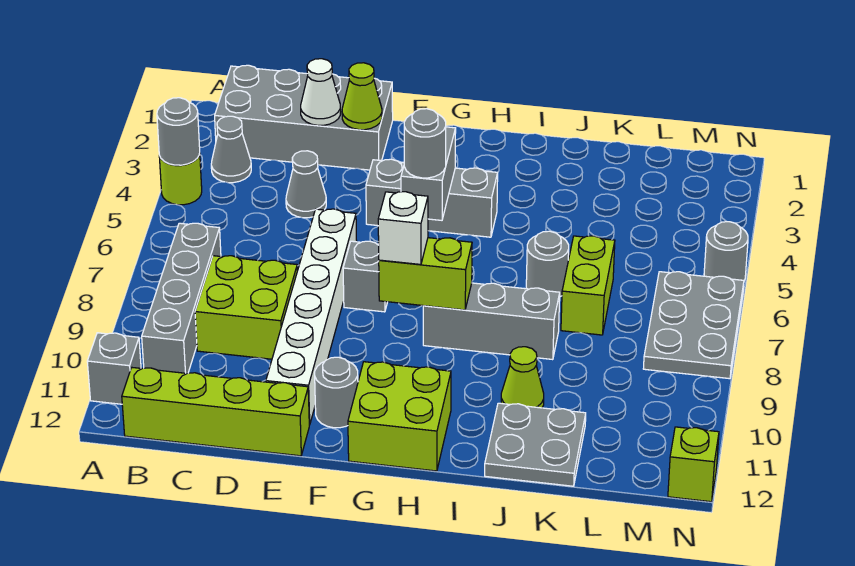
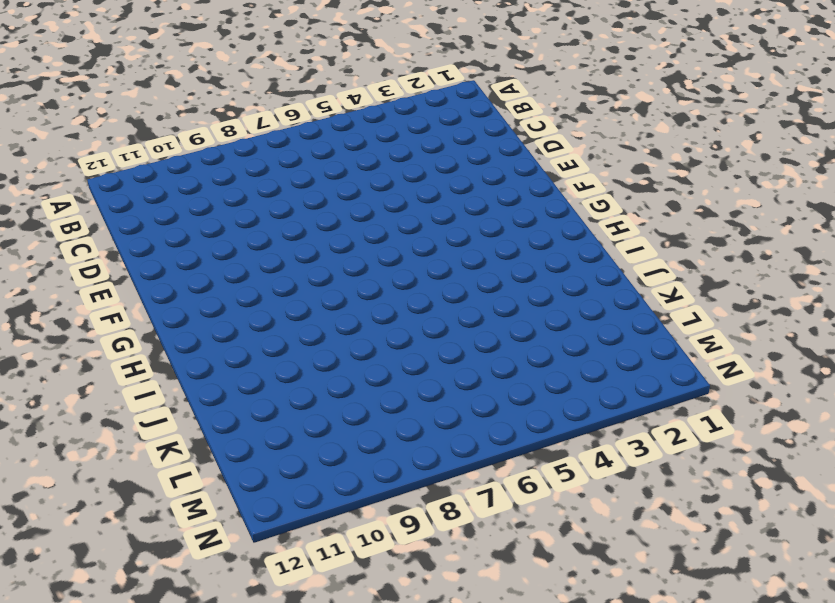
none -> lime round brick A4 level 1
none -> grey brick A11 level 1
none -> grey brick B1:E2 level 1

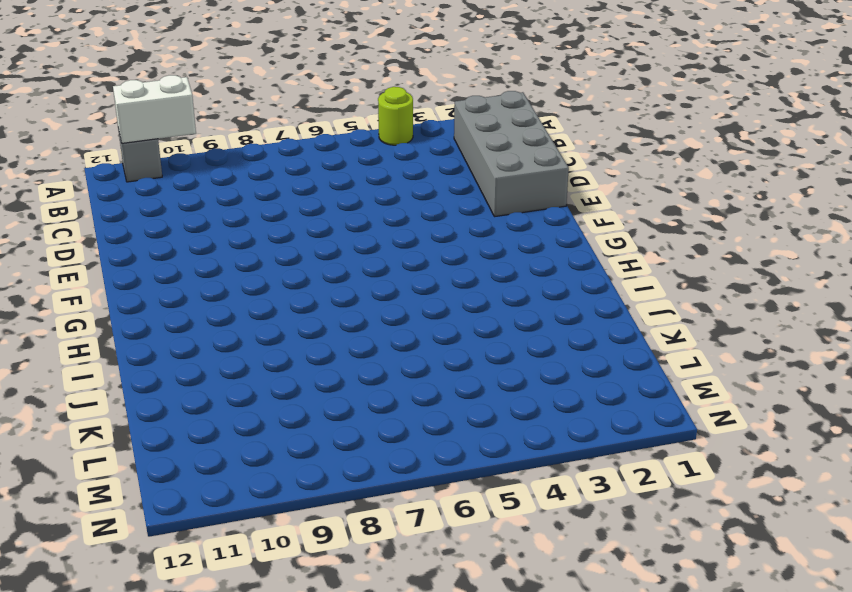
white brick A10:A11 level 2 -> none
none -> grey cone B3 level 1
none -> grey brick B7:B10 level 1
none -> lime brick B12:E12 level 1

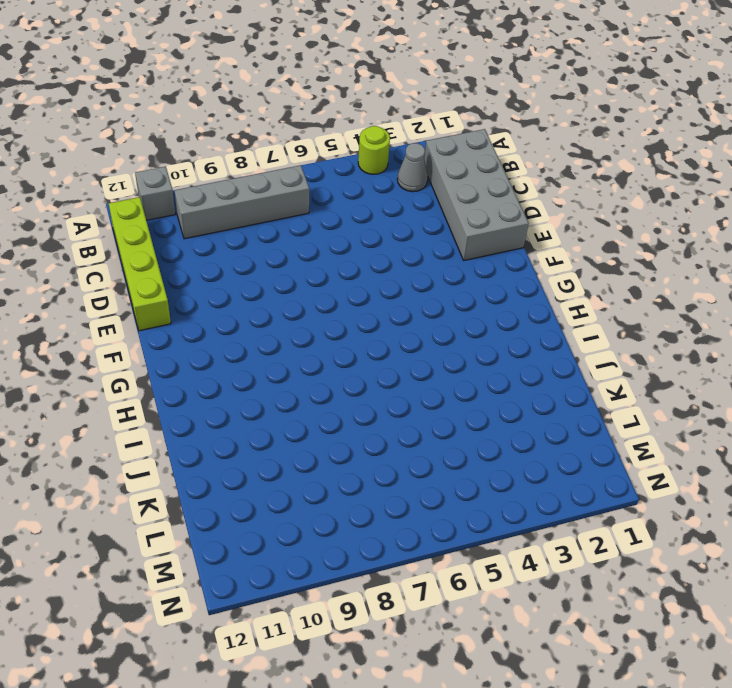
none -> lime brick C8:D9 level 1
none -> grey cone D4 level 1
none -> white brick E6:E11 level 1

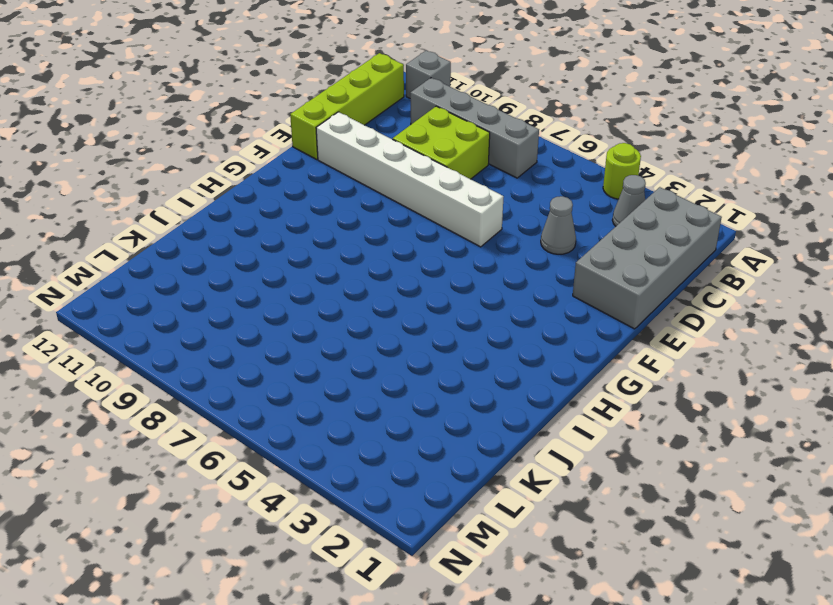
none -> grey brick F4:H4 level 1
none -> grey brick F7 level 1
none -> grey round brick F11 level 1

